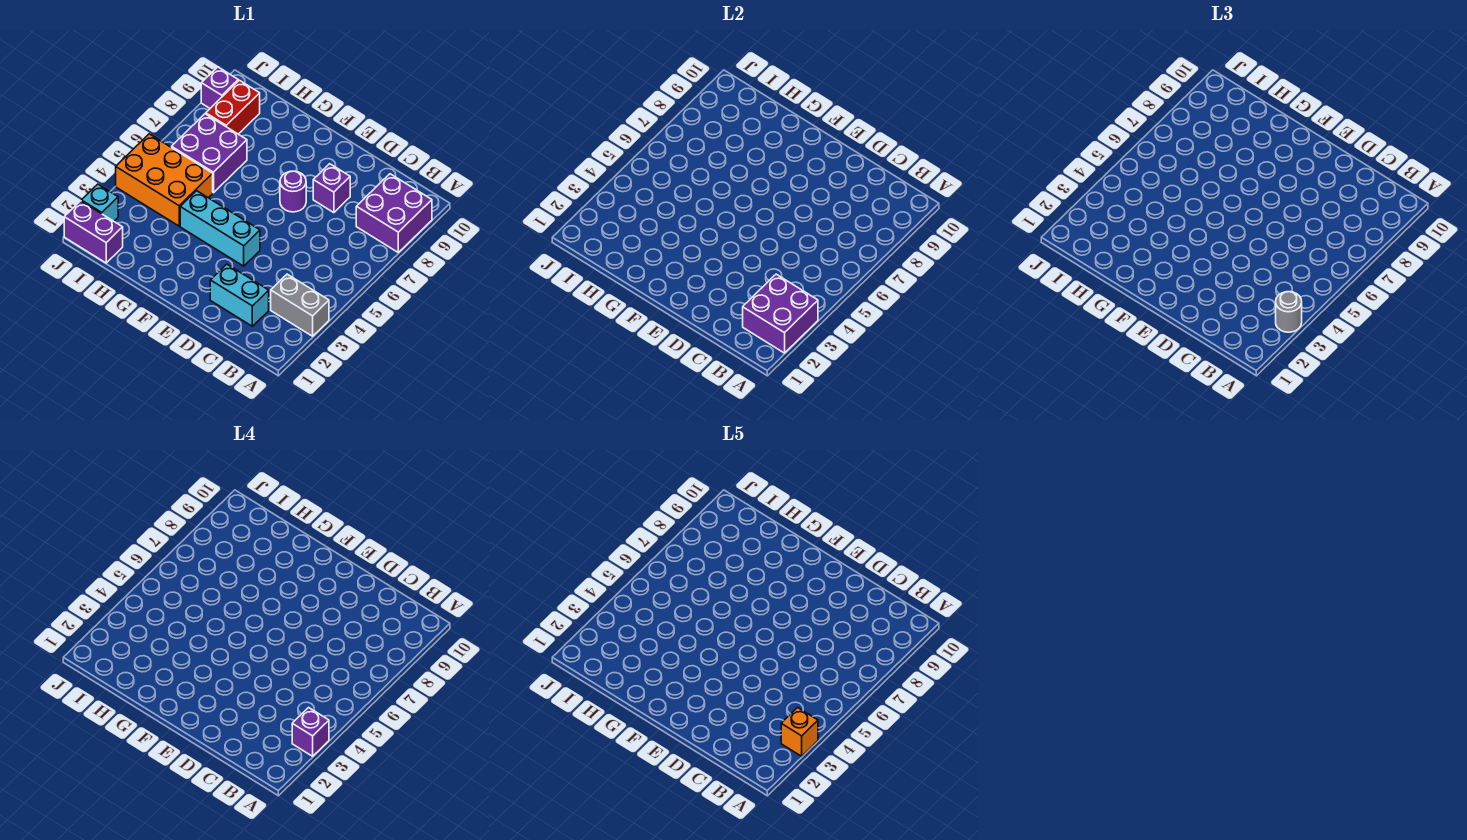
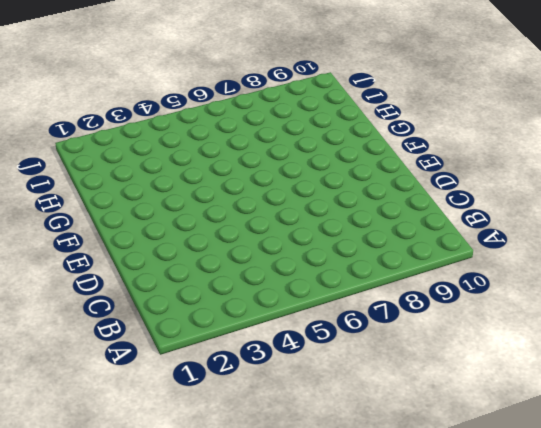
none -> grey brick A3:B3 level 1
none -> purple brick A8:B9 level 1
none -> cyan brick C2:D2 level 1

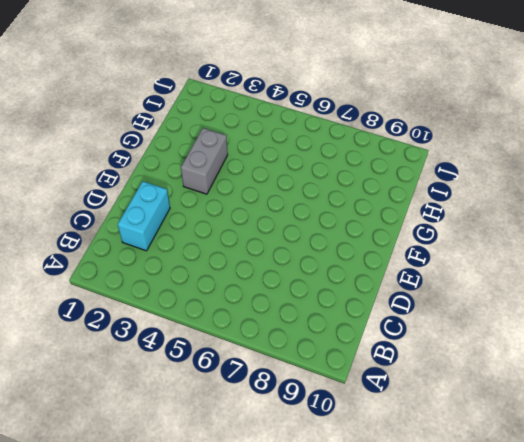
grey brick F3:G3 level 1 -> grey brick A3:B3 level 1
none -> purple brick A8:B9 level 1
none -> purple brick D8 level 1
none -> cyan brick E4:G4 level 1

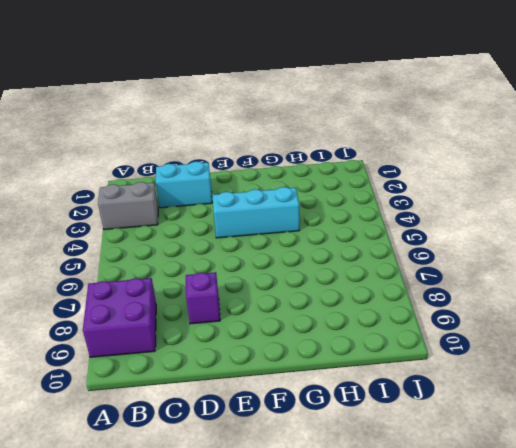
none -> purple round brick E7 level 1
none -> orange brick H4:J5 level 1
none -> purple brick H6:I7 level 1

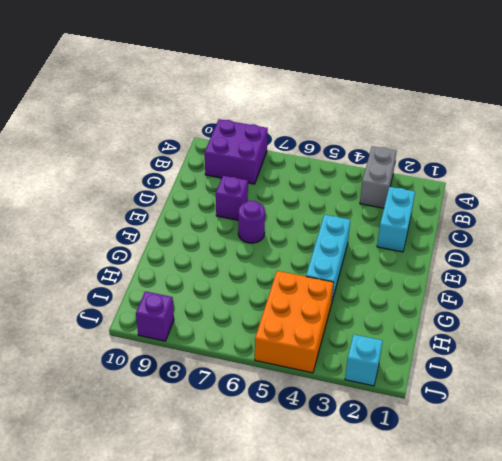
none -> purple brick H6:I7 level 1
none -> purple brick I1:J1 level 1
none -> red brick I8:I9 level 1

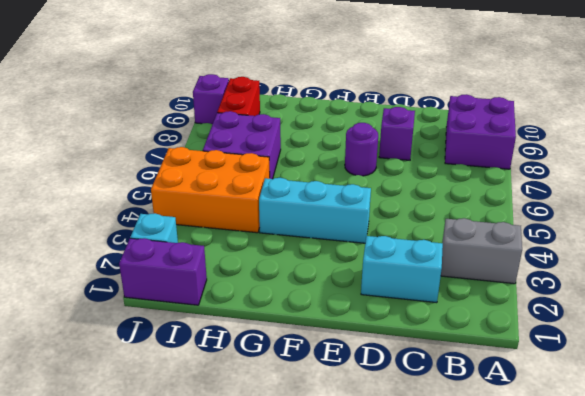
none -> purple brick A2:B3 level 2
none -> grey round brick A3 level 3
none -> purple brick A3 level 4

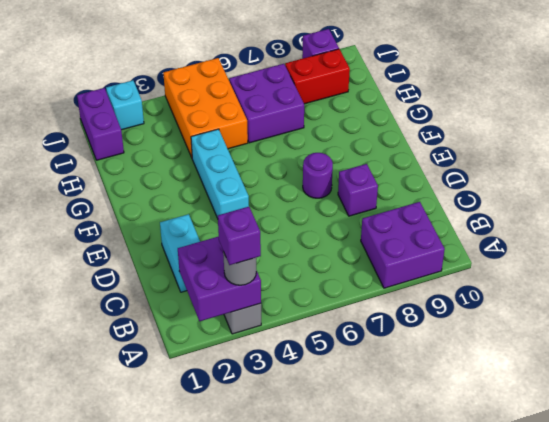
none -> orange brick A3 level 5

